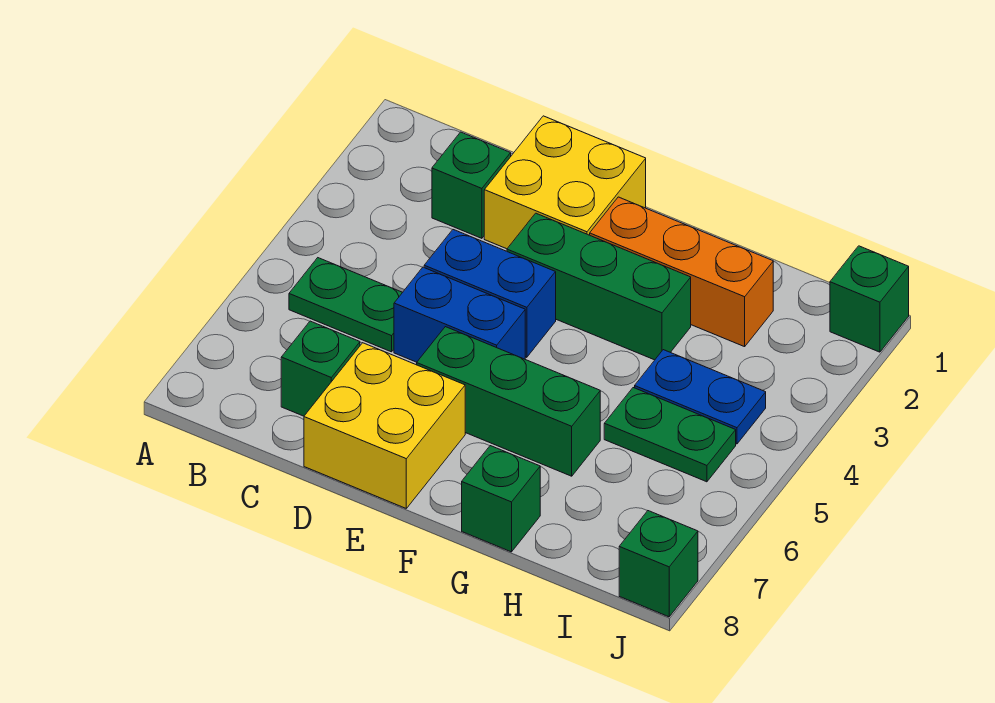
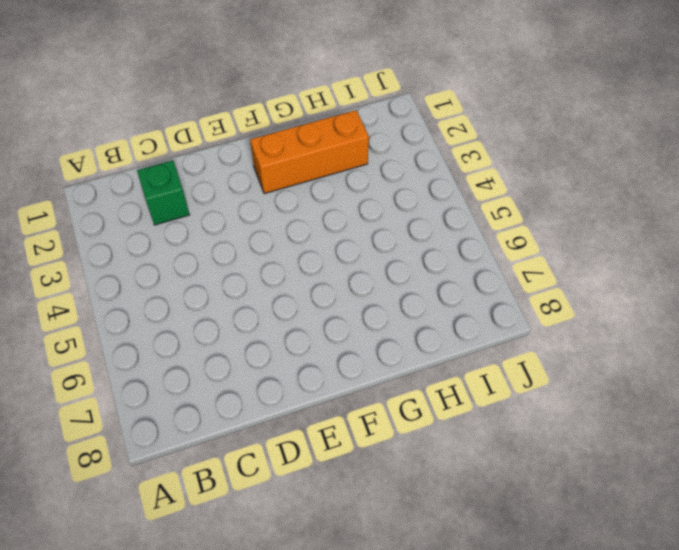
none -> green plate B5:C5 level 1
none -> green brick C7 level 1
none -> yellow brick D1:E2 level 1

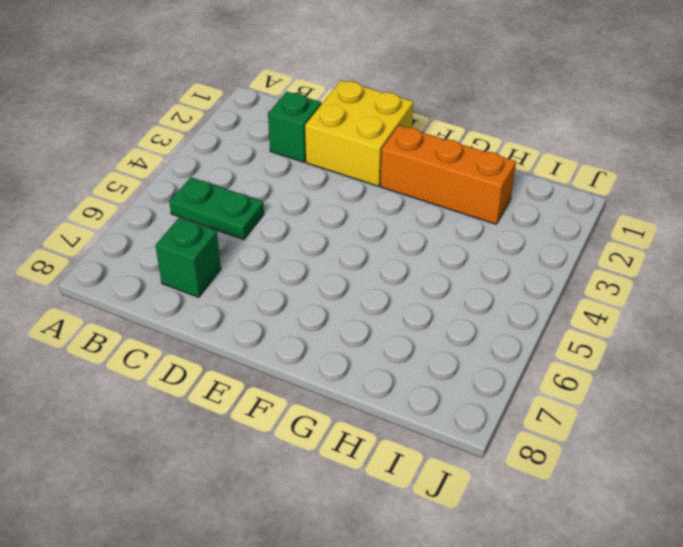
none -> blue brick D4:E4 level 1
none -> blue brick D5:E5 level 1
none -> yellow brick D7:E8 level 1

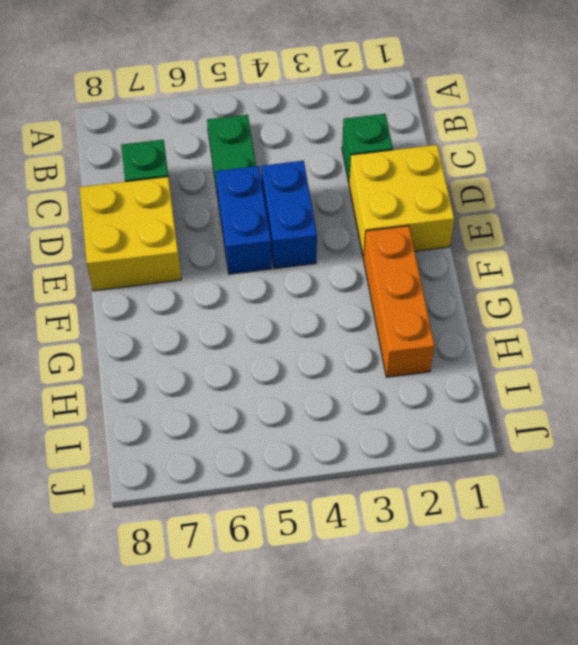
none -> green brick E3:G3 level 1
none -> green brick E6:G6 level 1
none -> green brick G8 level 1

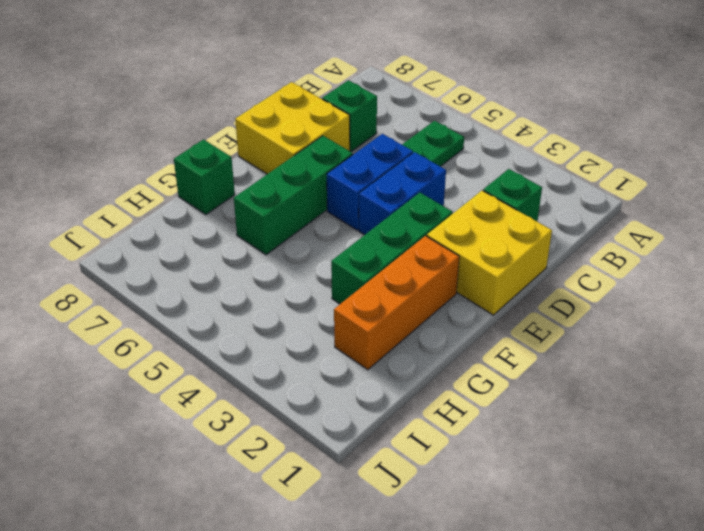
none -> blue plate H4:I4 level 1
none -> green plate H5:I5 level 1
none -> green brick J1 level 1

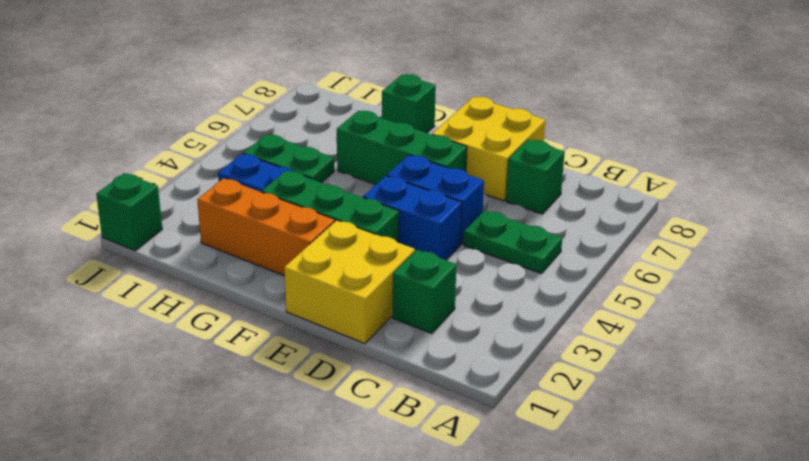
none -> green brick J8 level 1

